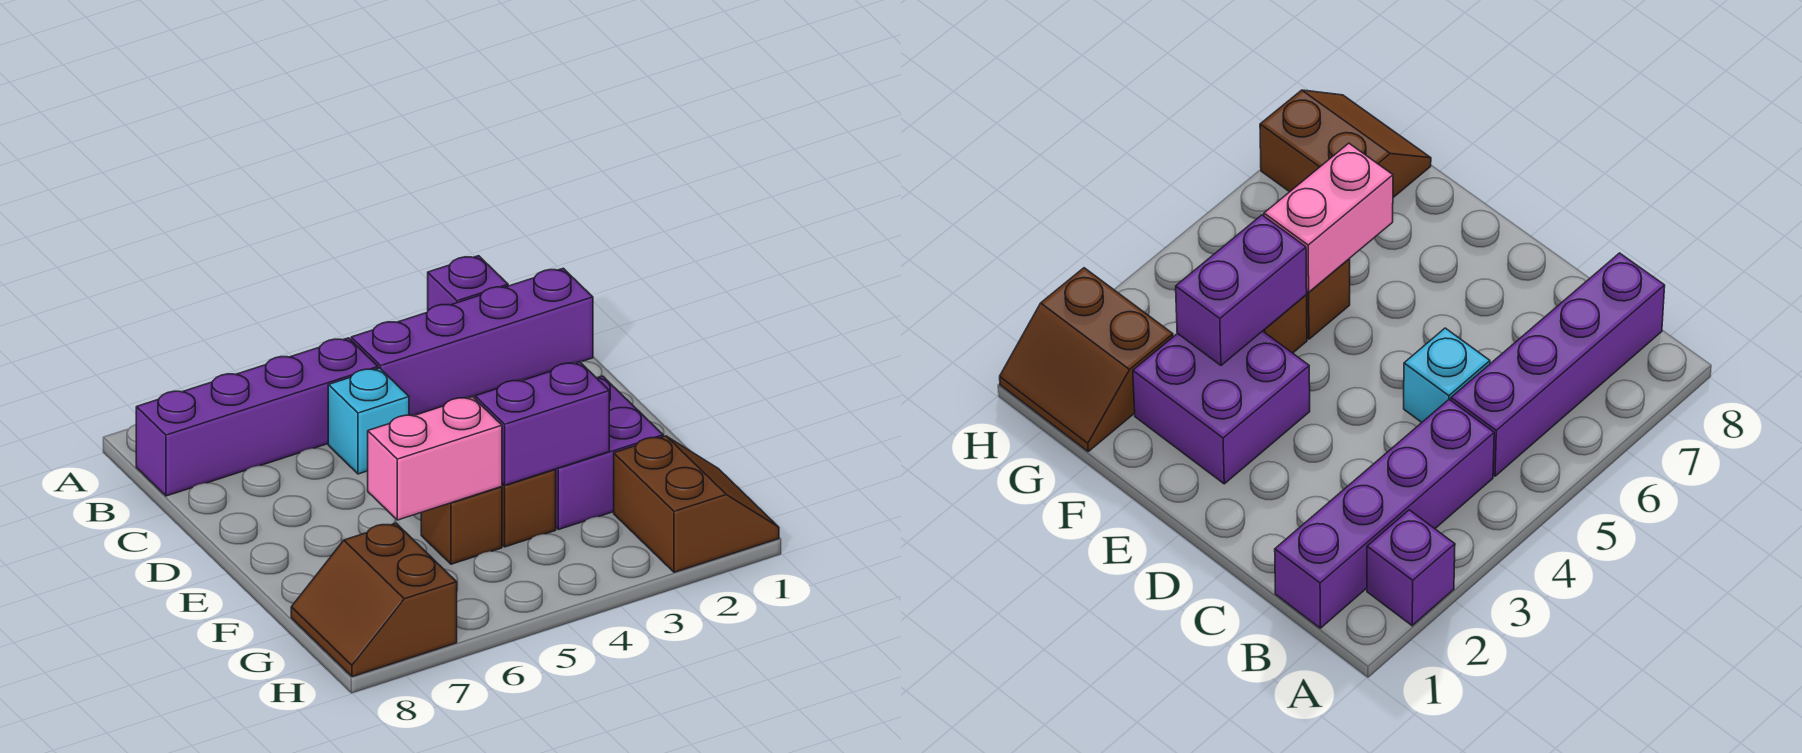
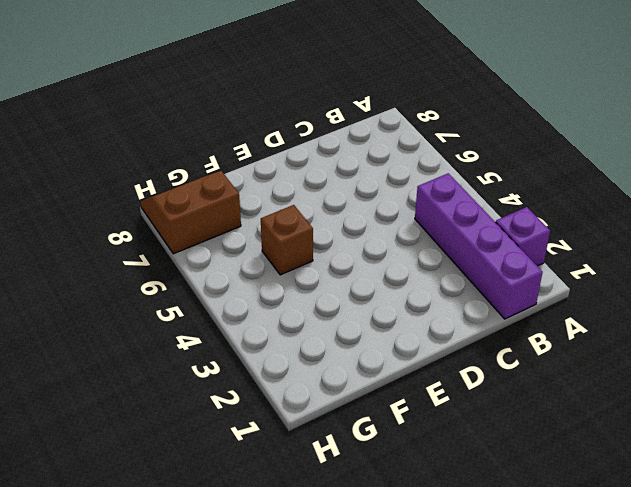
none -> purple brick B5:B8 level 1
none -> cyan brick C5 level 1

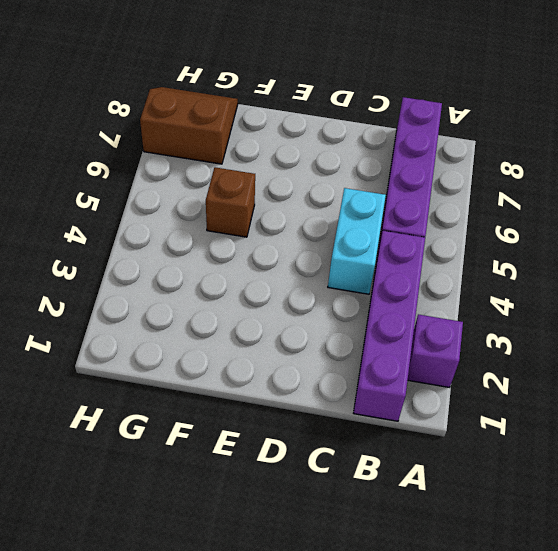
cyan brick C4:C5 level 1 -> cyan brick C5 level 1
none -> purple brick E2:F3 level 1
none -> brown brick F4 level 1

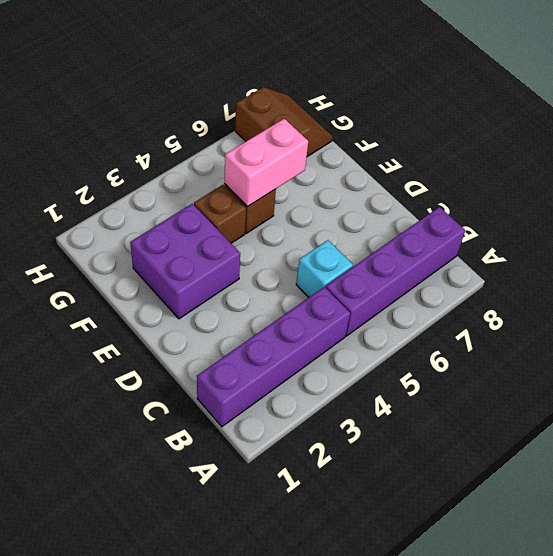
none -> purple brick A2 level 1
none -> brown slope G1:H2 level 1 top 2

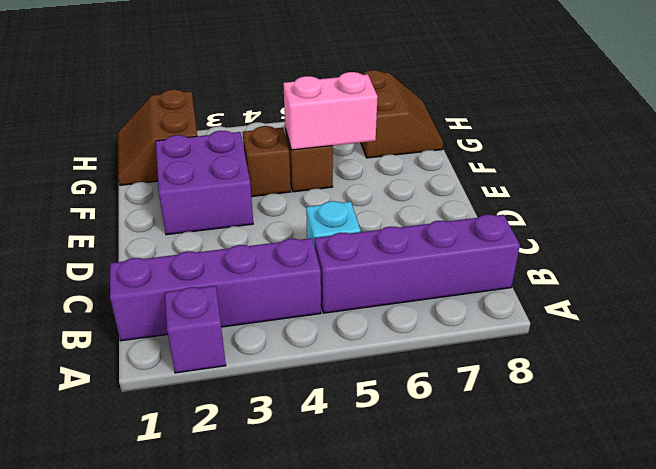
none -> purple brick F3:F4 level 2

